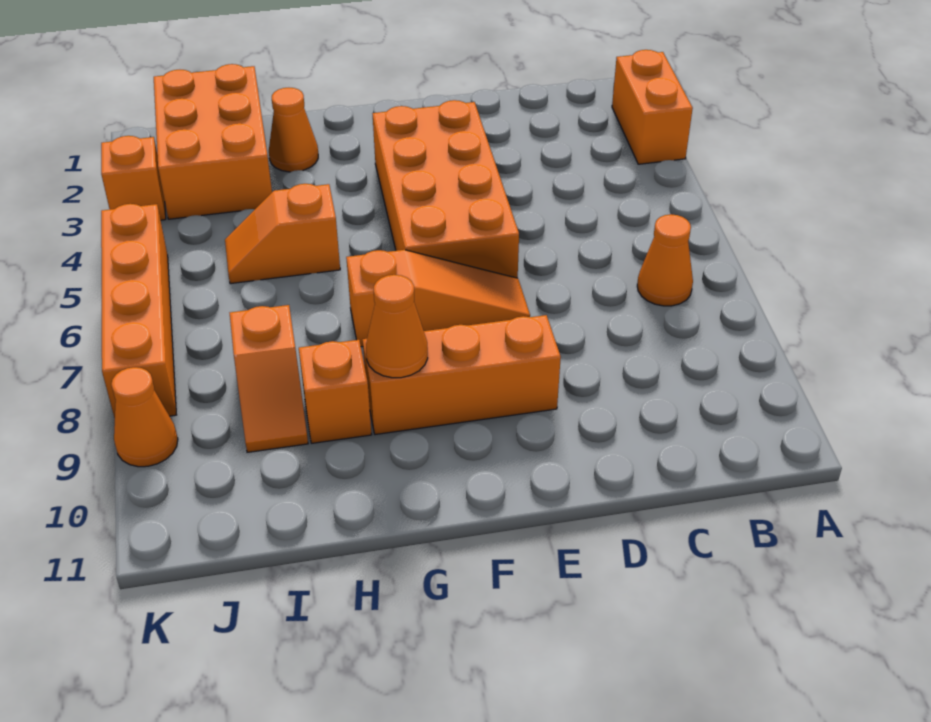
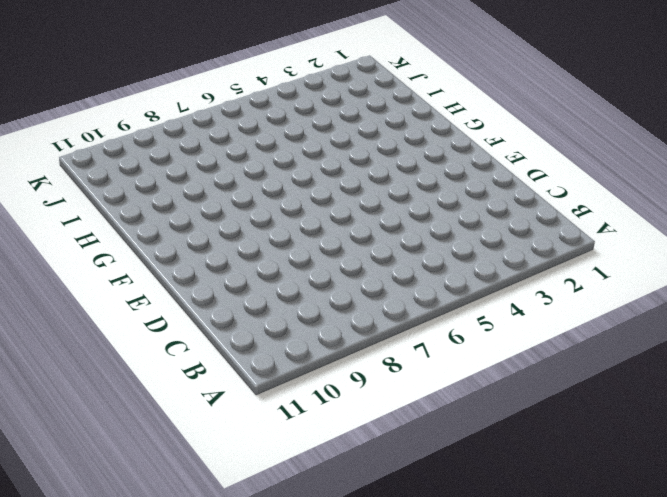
none -> orange brick A2:A3 level 1
none -> orange cone B7 level 1
none -> orange brick E3:F6 level 1

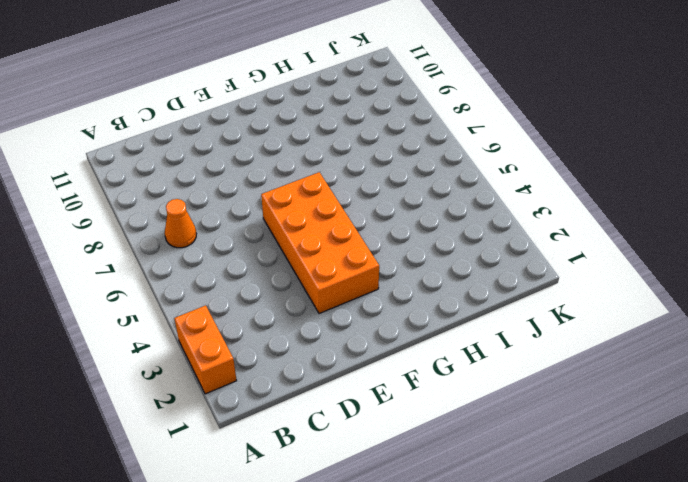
none -> orange slope E7:G7 level 1 top G
none -> orange brick E9:G9 level 1
none -> orange cone H2 level 1

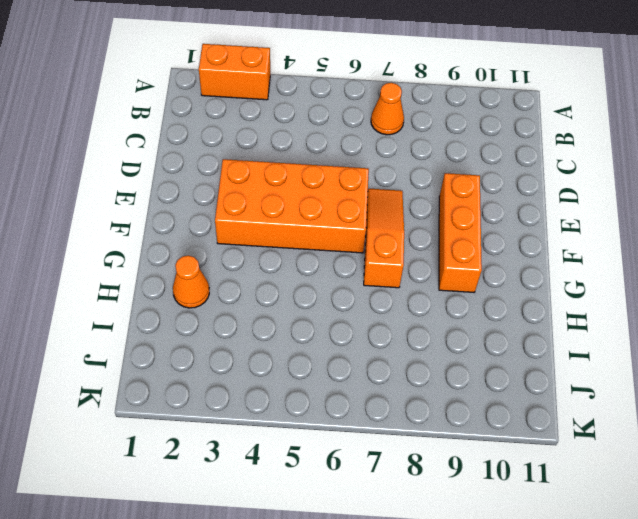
none -> orange slope H5:I5 level 1 top H
none -> orange brick H9 level 1
none -> orange brick I1:J3 level 1

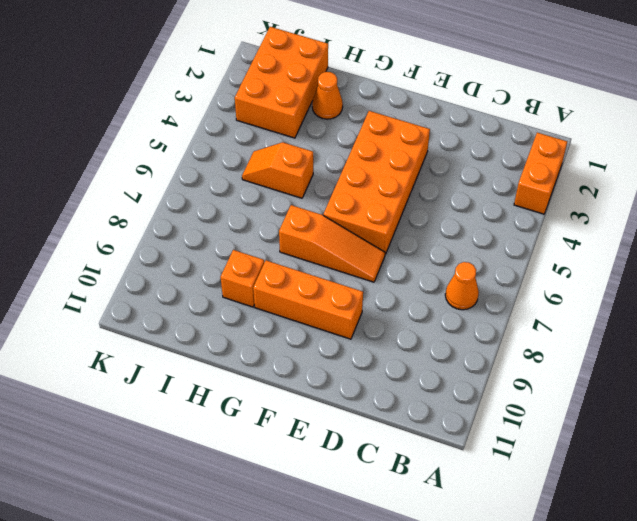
none -> orange slope I8:I9 level 1 top 8
none -> orange brick K3 level 1
none -> orange brick K5:K8 level 1

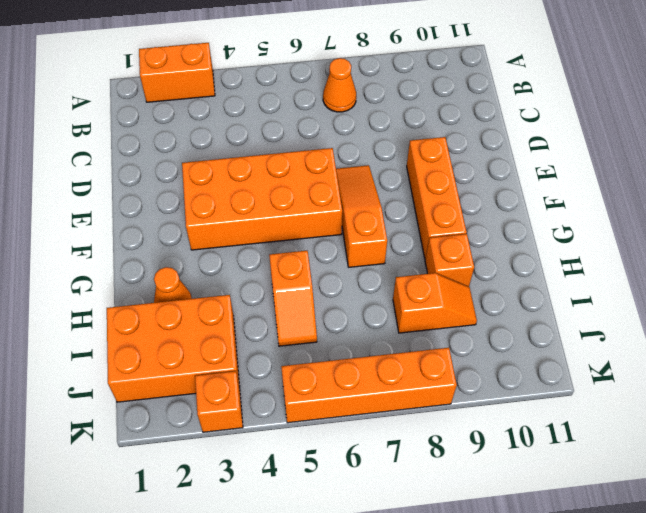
none -> orange cone K9 level 1
none -> orange cone G9 level 2

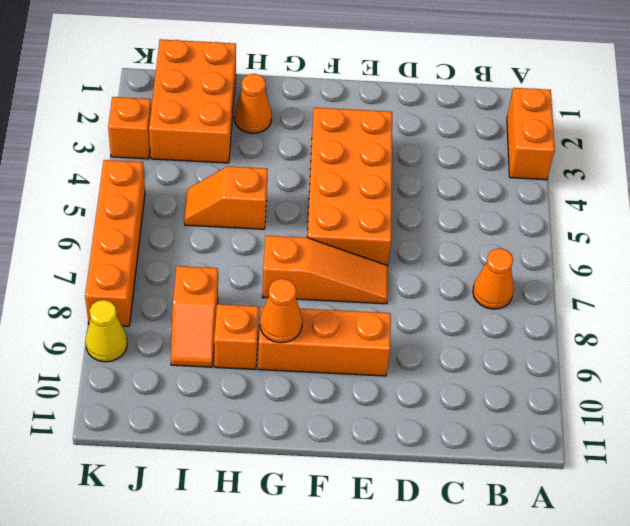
yellow cone K9 level 1 -> orange cone K9 level 1

